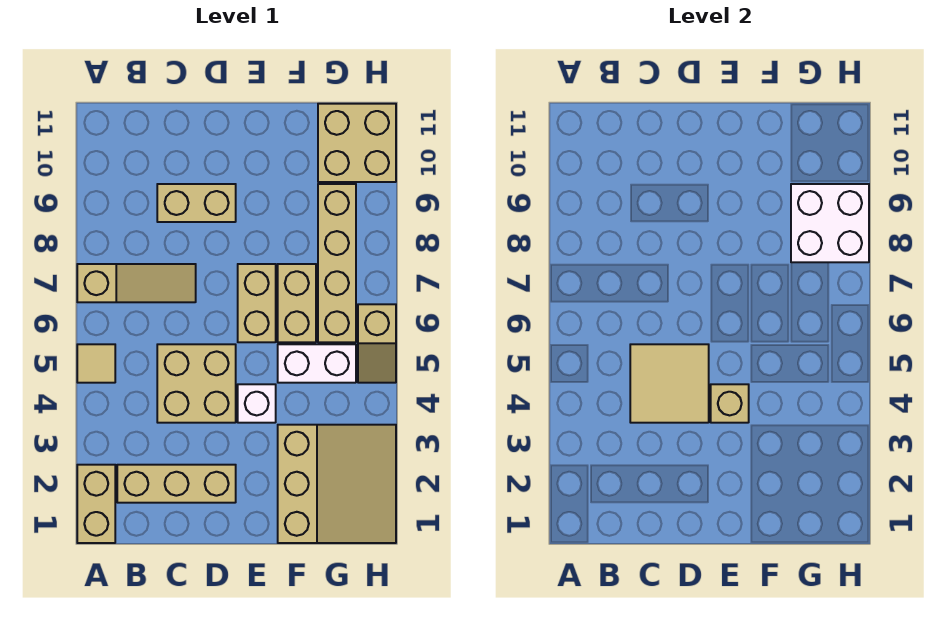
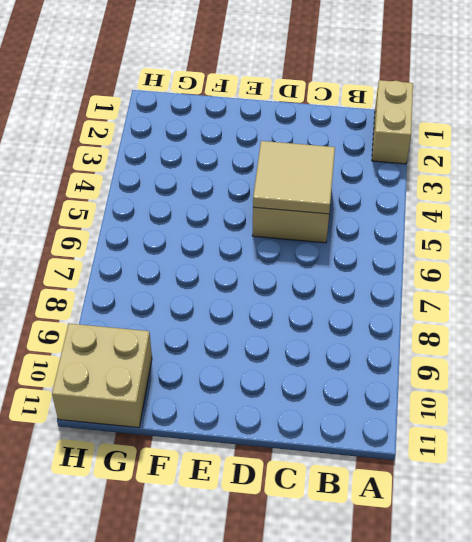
none -> tan tile A5 level 1
none -> tan slope A7:C7 level 1 top A
none -> tan brick B2:D2 level 1

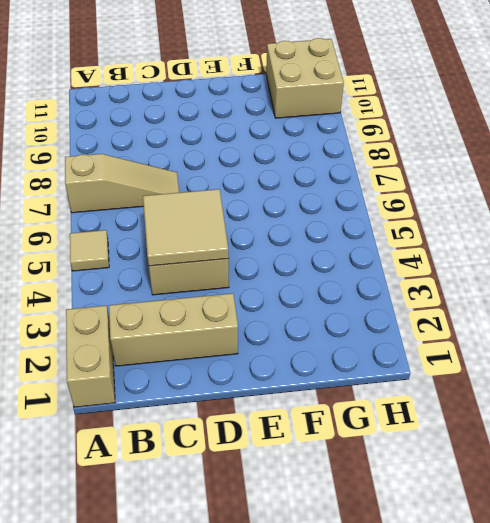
none -> tan brick C9:D9 level 1
none -> white brick E4 level 1
none -> tan brick E6:E7 level 1

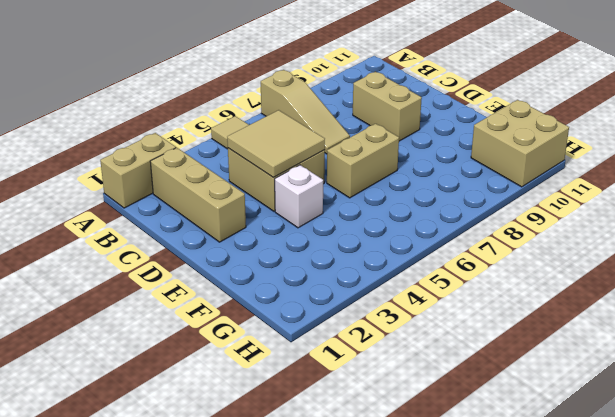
none -> tan slope F1:H3 level 1 top F
none -> white brick F5:G5 level 1
none -> tan brick F6:F7 level 1

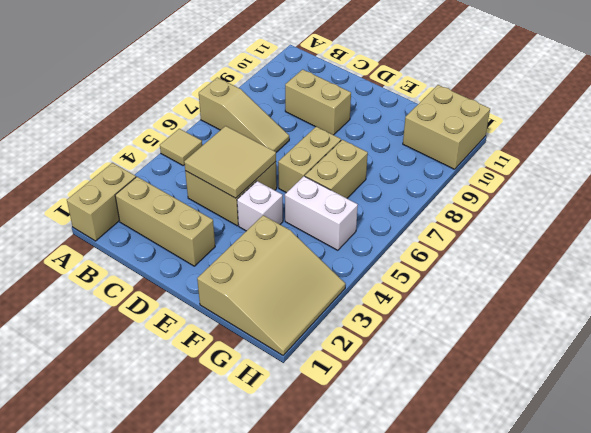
none -> tan brick G6:G9 level 1
none -> tan slope H5:H6 level 1 top 6
none -> tan brick E4 level 2

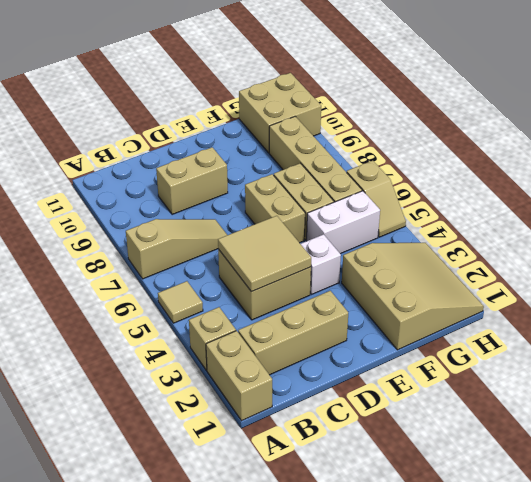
tan brick A3 level 1 -> tan brick E4 level 2
none -> white brick G8:H9 level 2

